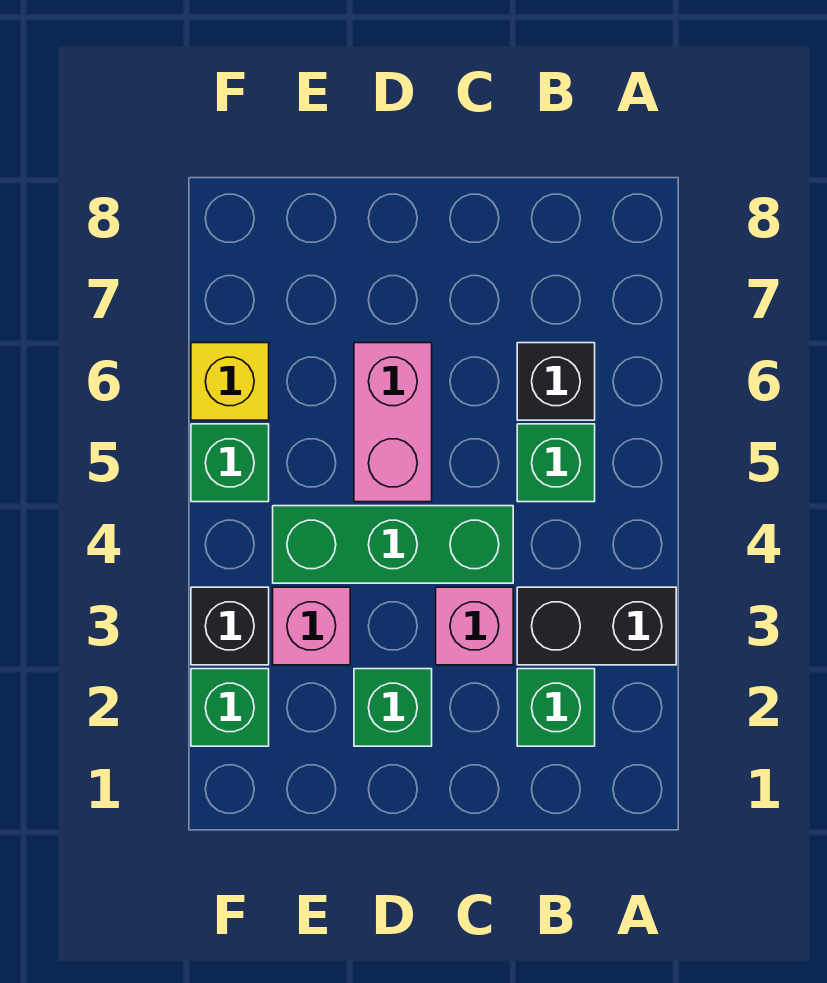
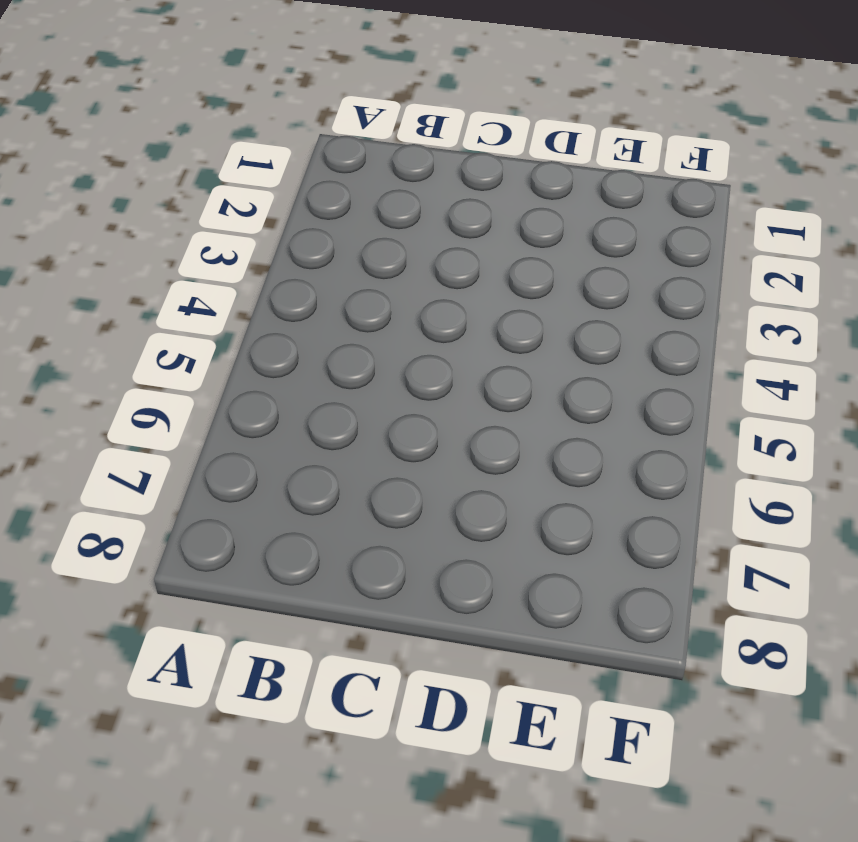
none -> black brick A3:B3 level 1
none -> green brick B2 level 1
none -> green brick B5 level 1

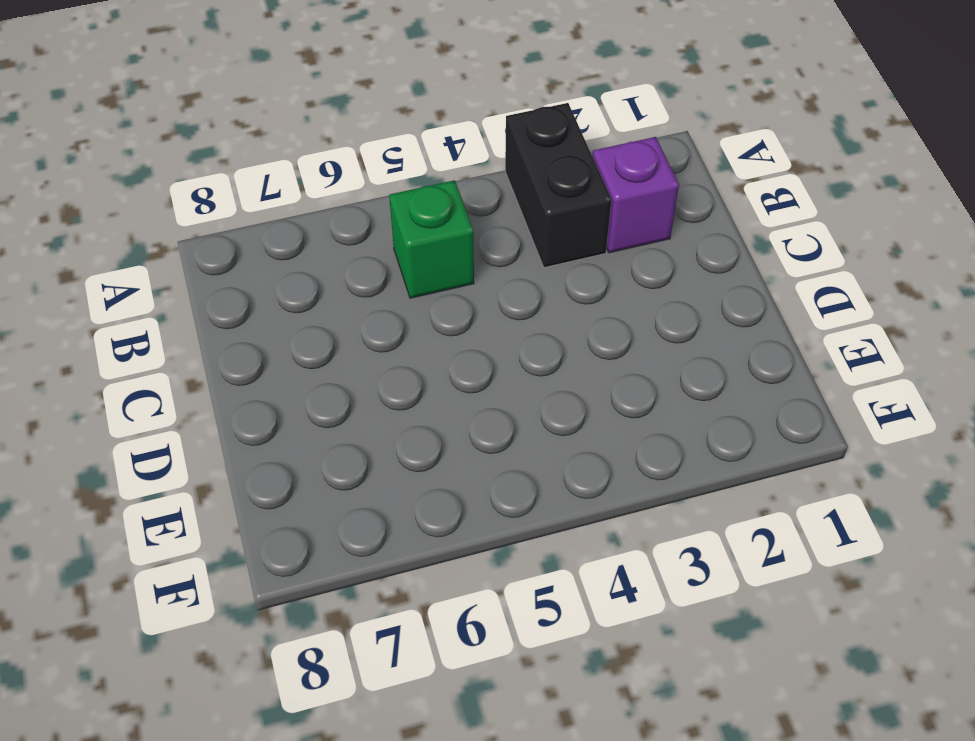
purple brick B2 level 1 -> green brick B2 level 1
none -> black brick B6 level 1
none -> pink brick C3 level 1
none -> green brick C4:E4 level 1

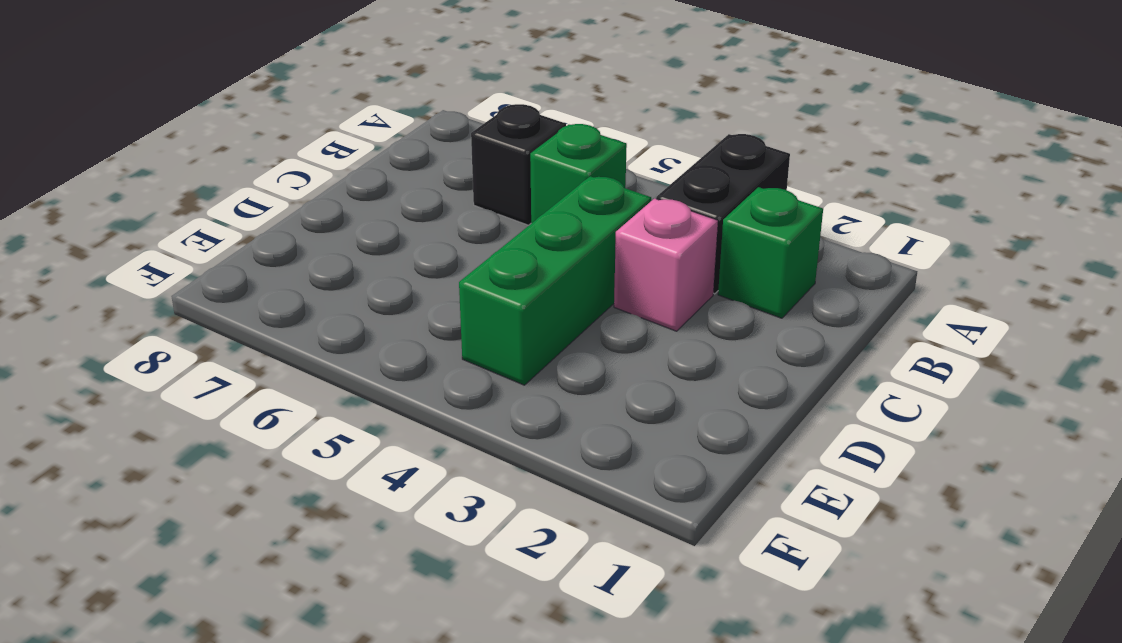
none -> green brick D2 level 1
none -> pink brick D5:D6 level 1
none -> pink brick E3 level 1

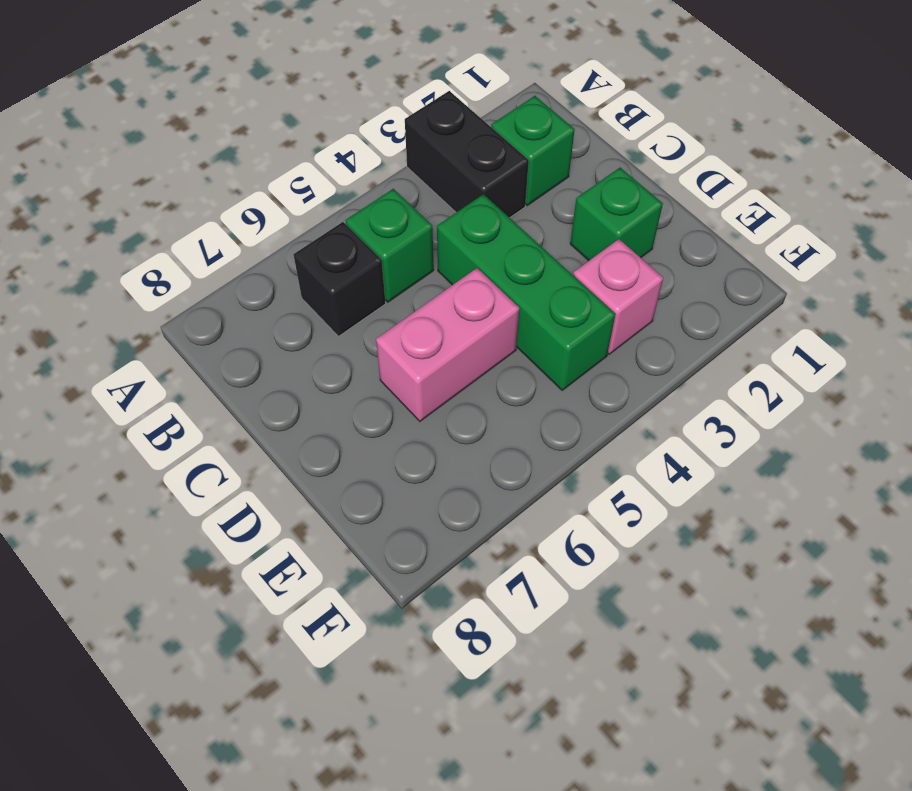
none -> pink brick C3 level 1
none -> green brick F2 level 1
none -> black brick F3 level 1

